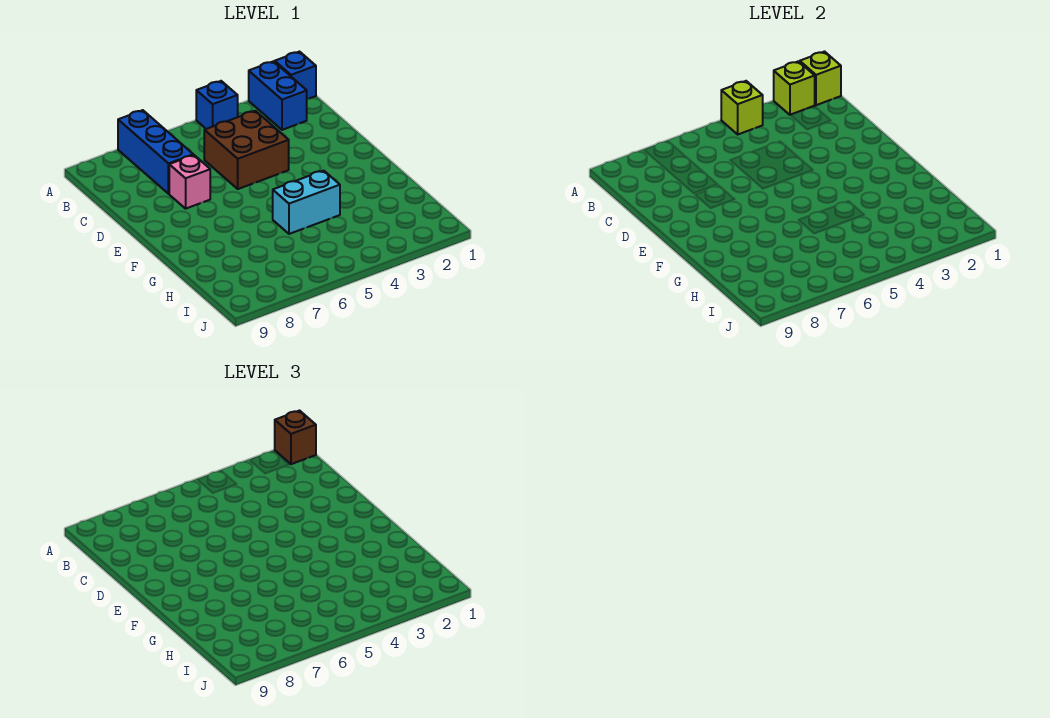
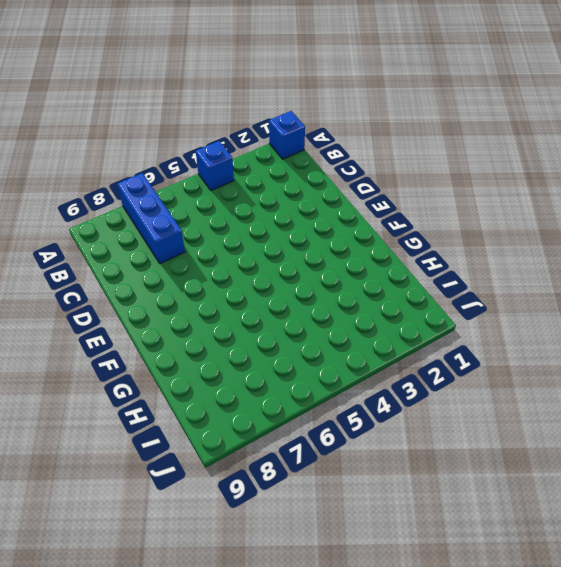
none -> blue brick A2:B2 level 1
none -> brown brick C4:D5 level 1

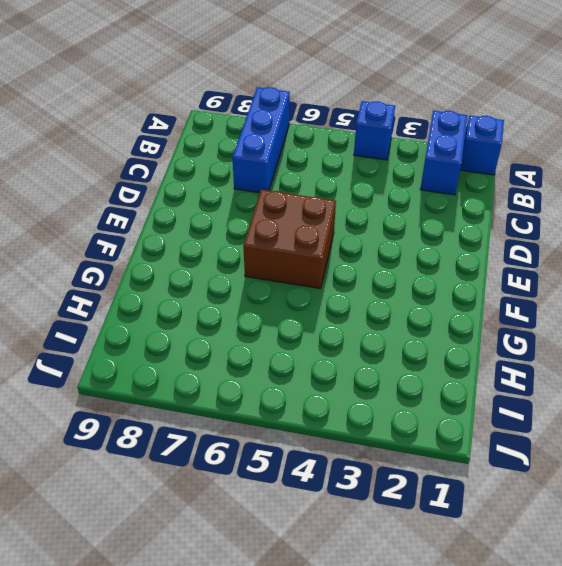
brown brick E5:F6 level 1 -> brown brick C4:D5 level 1
none -> pink brick D7 level 1
none -> cyan brick G4:G5 level 1

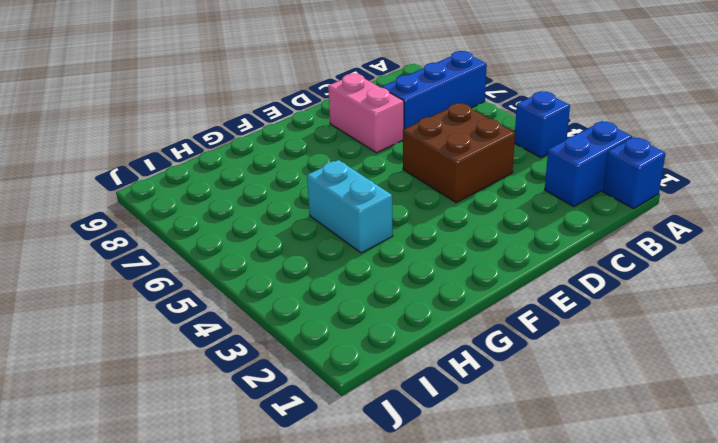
pink brick D7:D8 level 1 -> pink brick D7 level 1
none -> lime brick A1 level 2
none -> lime brick A2 level 2

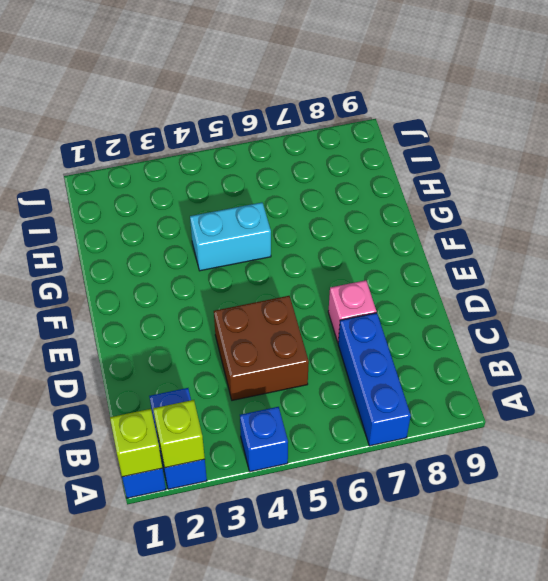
none -> lime brick A4 level 2
none -> brown brick A1 level 3

